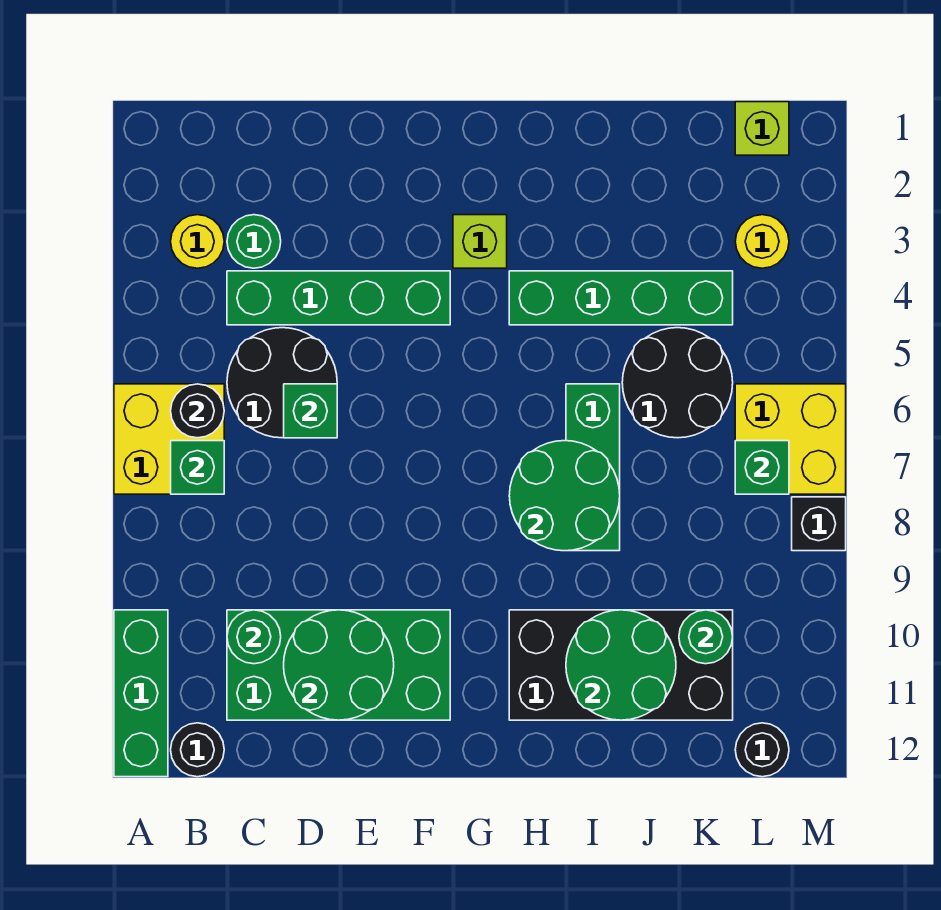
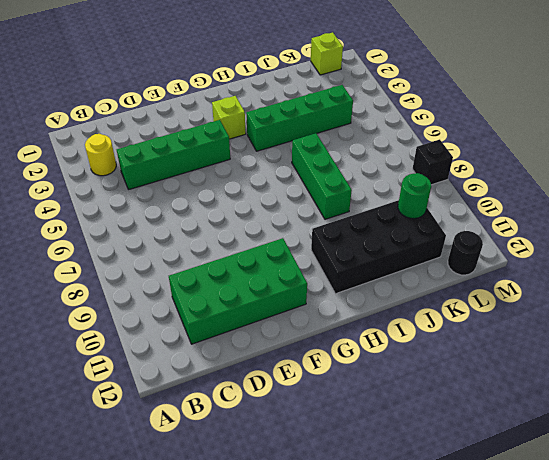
none -> yellow brick A6:B7 level 1
none -> green brick A10:A12 level 1
none -> black round brick B12 level 1

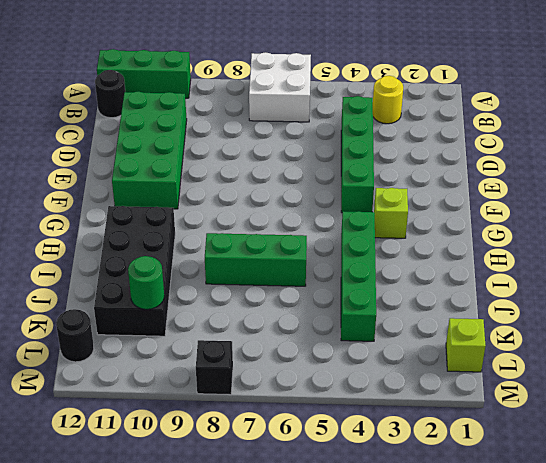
white brick A6:B7 level 1 -> yellow brick A6:B7 level 1
none -> green round brick C3 level 1
none -> black round brick C5:D6 level 1
none -> black round brick J5:K6 level 1

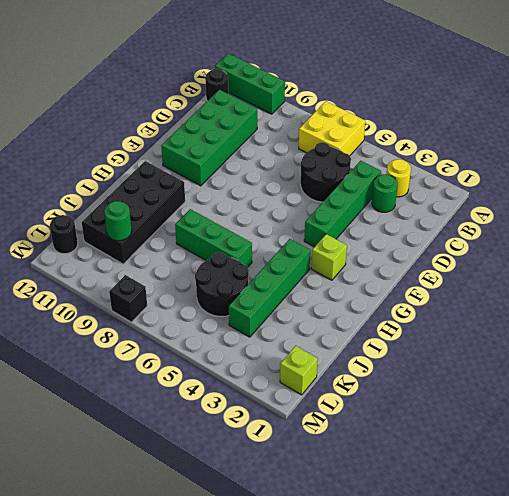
none -> yellow round brick L3 level 1
none -> yellow brick L6:M7 level 1
none -> black round brick B6 level 2

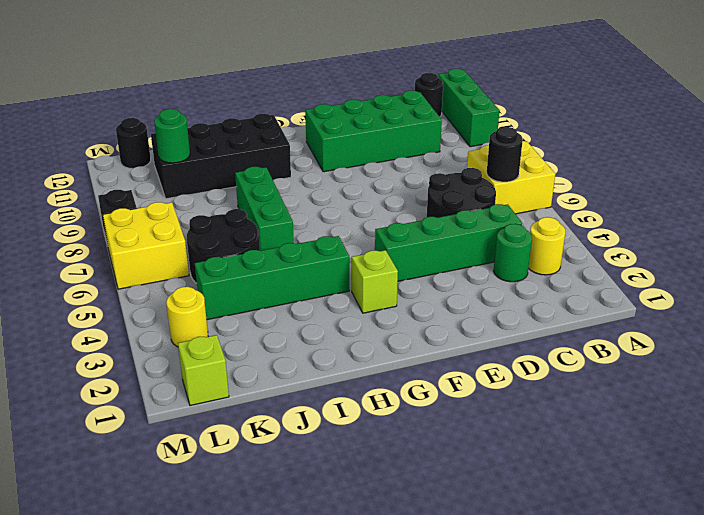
none -> green brick B7 level 2
none -> green round brick C10 level 2
none -> green brick D6 level 2

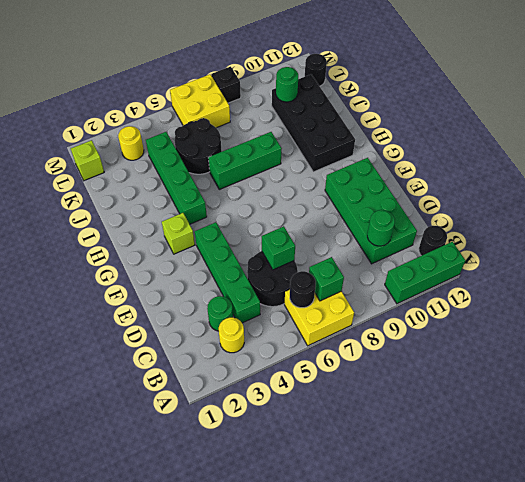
none -> green round brick D10:E11 level 2
none -> green round brick H7:I8 level 2
none -> green round brick I10:J11 level 2

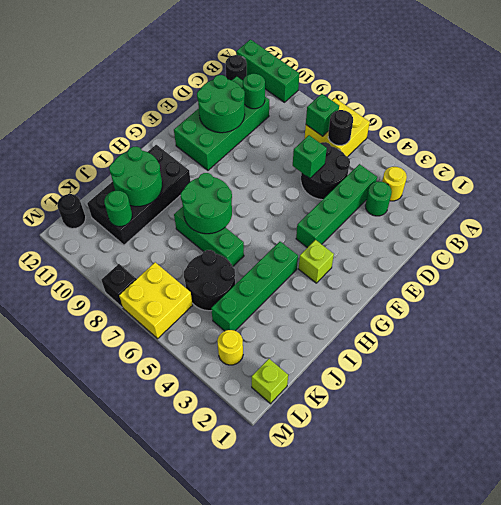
none -> green brick L7 level 2

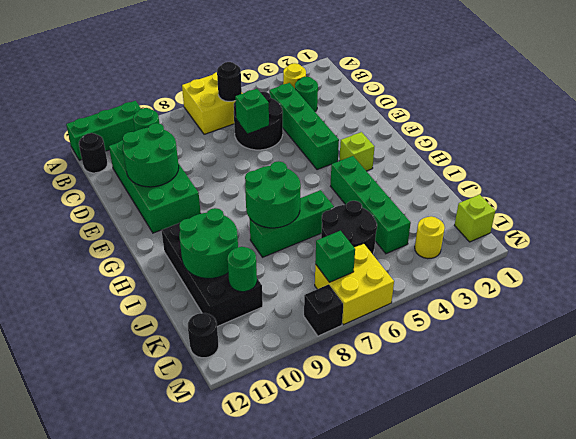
none -> green brick B7 level 2

